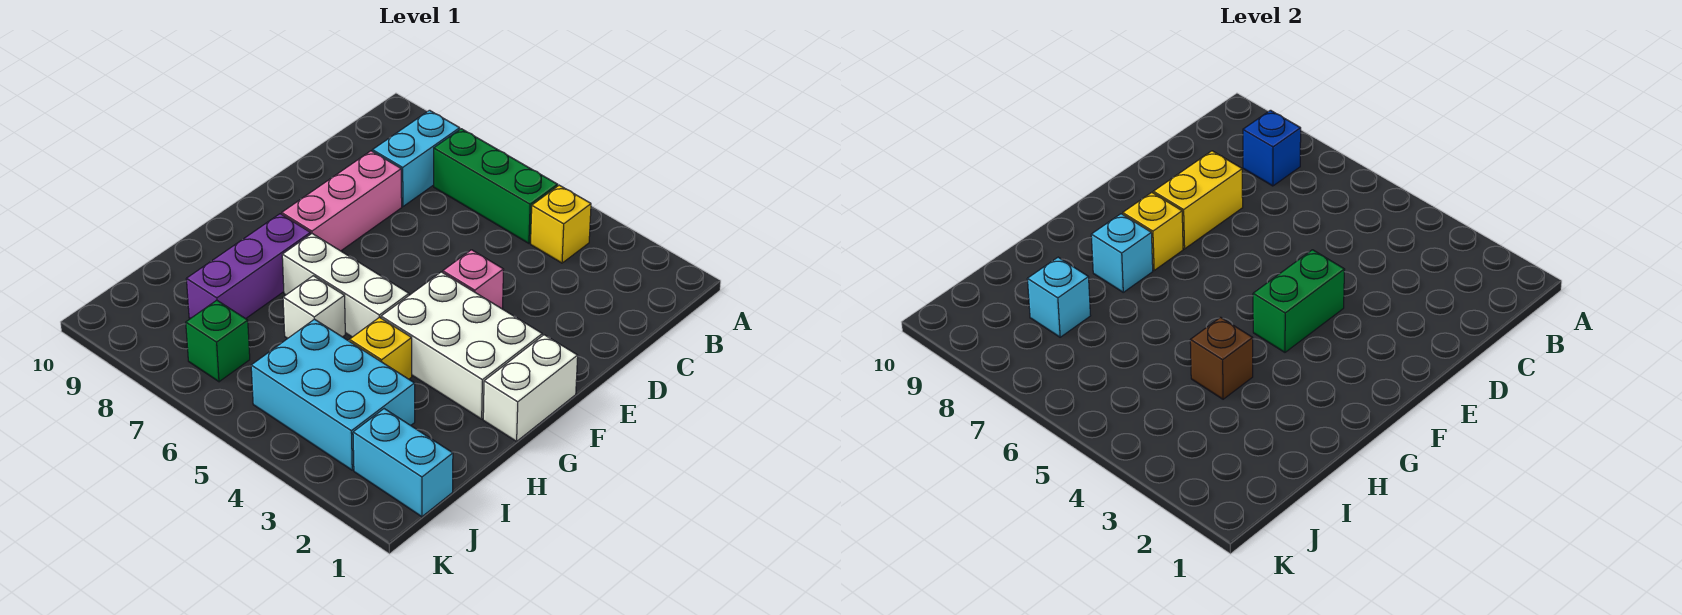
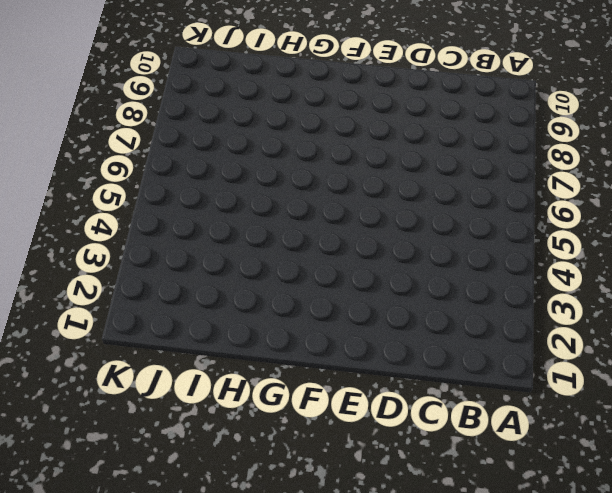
none -> yellow brick B4 level 1
none -> green brick B5:B7 level 1
none -> cyan brick B8:C8 level 1

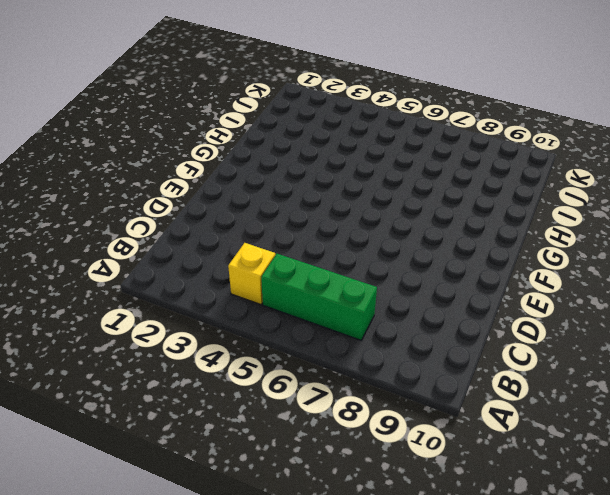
none -> cyan brick B8:C8 level 1
none -> pink brick D8:F8 level 1
none -> pink brick E4 level 1

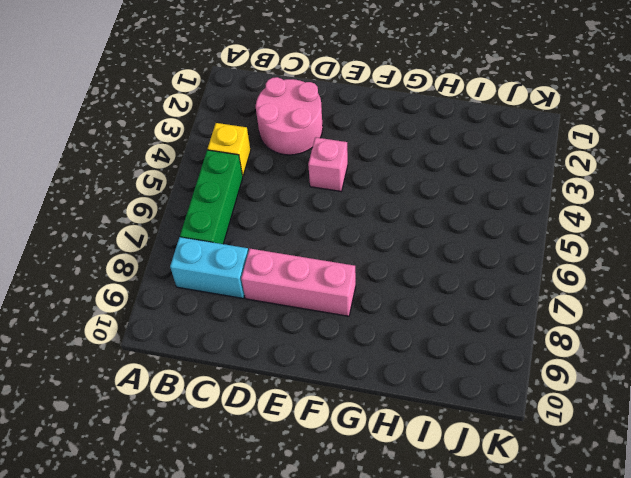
pink round brick C2:D3 level 1 -> none
none -> white brick F1:G1 level 1
none -> white brick F2:G4 level 1
none -> white brick G5:G7 level 1

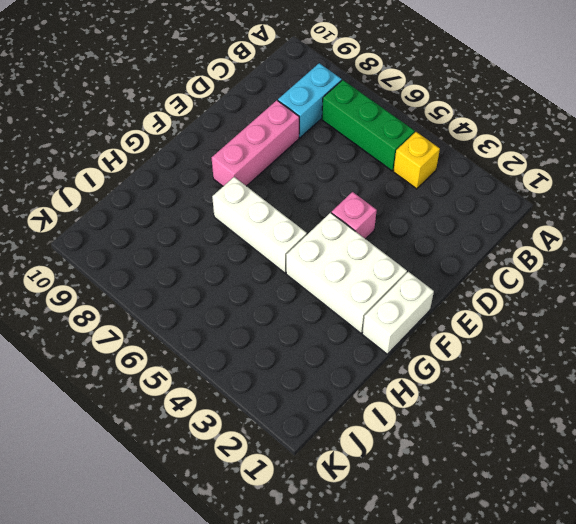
none -> purple brick G8:I8 level 1
none -> yellow brick H4 level 1
none -> white brick H6 level 1

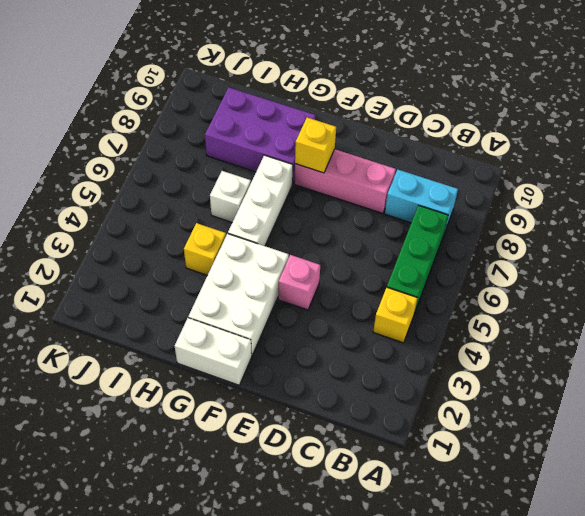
purple brick G8:I9 level 1 -> purple brick G8:I8 level 1
none -> cyan brick I3:J5 level 1
none -> cyan brick J1:J2 level 1
none -> green brick J7 level 1

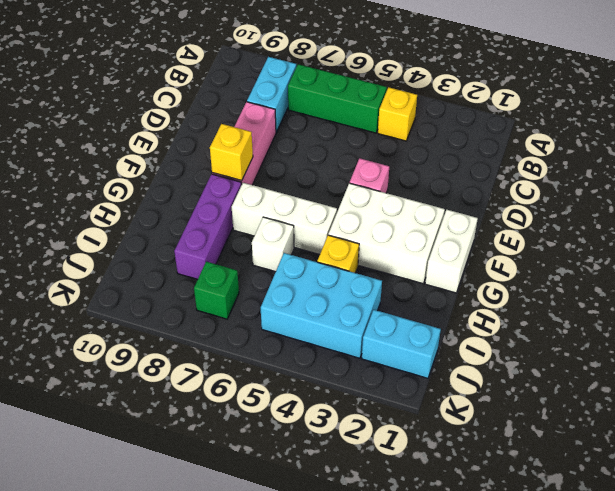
none -> blue brick B8 level 2
none -> yellow brick D8:E8 level 2
none -> green brick E4:F4 level 2

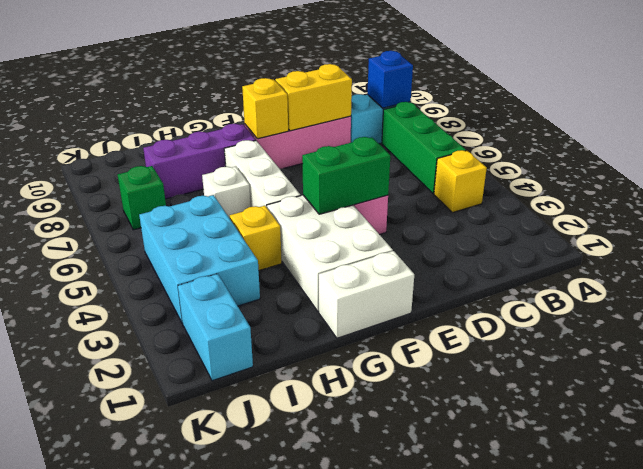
none -> cyan brick G8 level 2
none -> brown brick H4 level 2
none -> cyan brick I8 level 2

